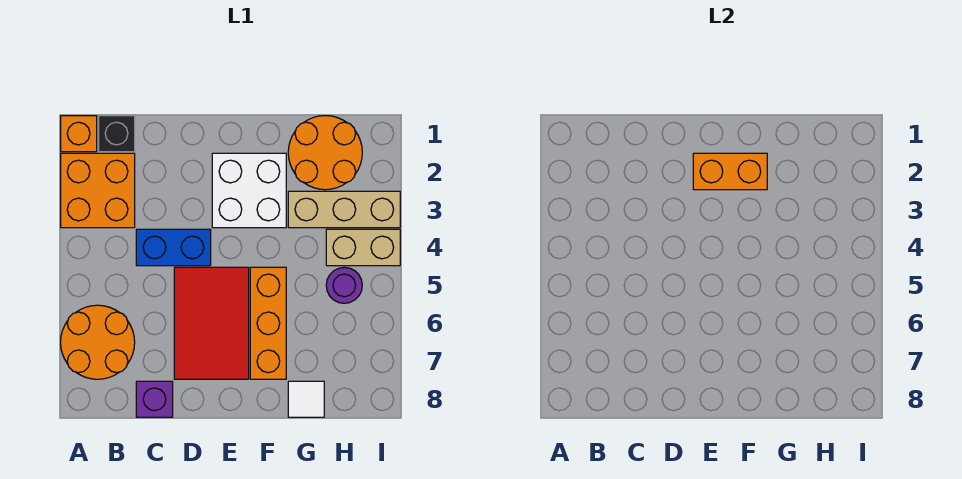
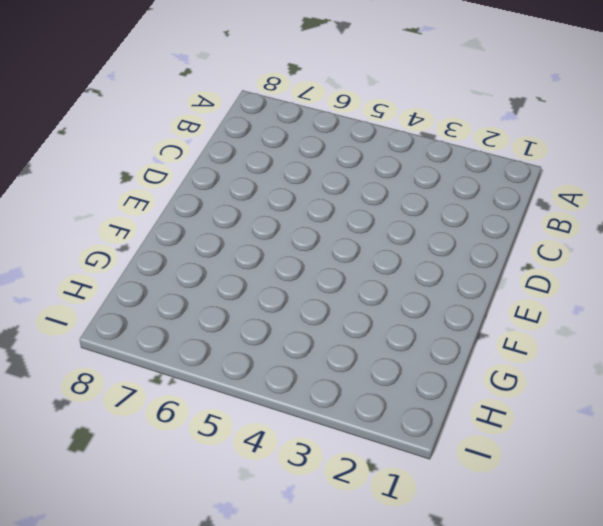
none -> orange brick A1 level 1
none -> orange brick A2:B3 level 1
none -> orange round brick A6:B7 level 1

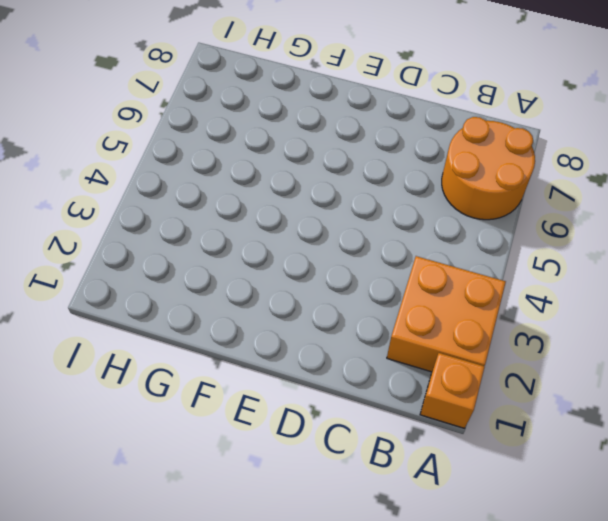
none -> black brick B1 level 1
none -> blue brick C4:D4 level 1
none -> purple brick C8 level 1

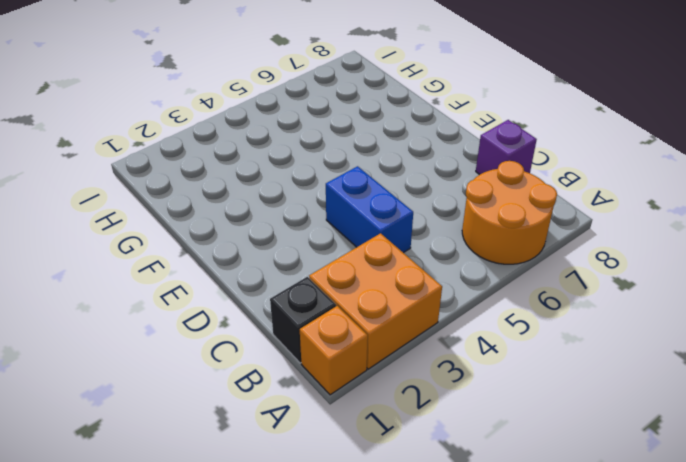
none -> red tile D5:E7 level 1
none -> white brick E2:F3 level 1
none -> orange brick F5:F7 level 1

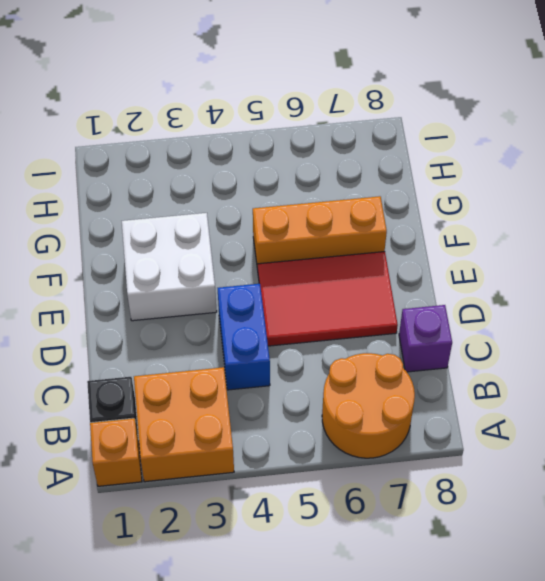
none -> orange round brick G1:H2 level 1
none -> tan brick G3:I3 level 1
none -> white tile G8 level 1

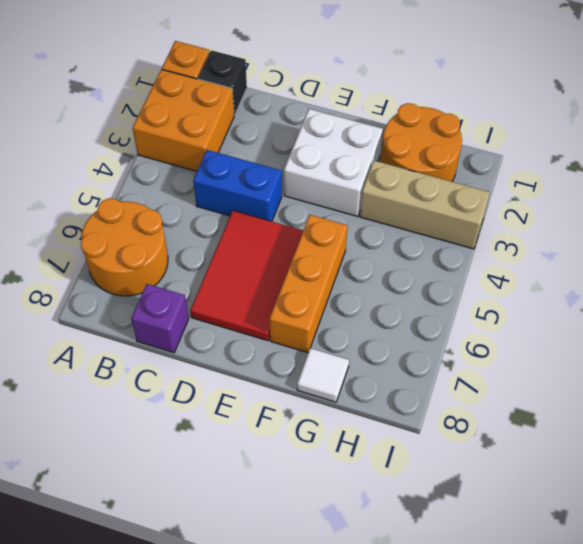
none -> tan brick H4:I4 level 1
none -> purple round brick H5 level 1
none -> orange brick E2:F2 level 2

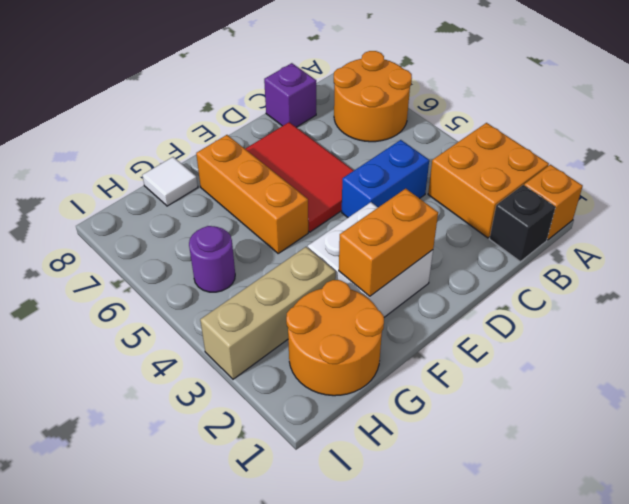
none -> tan brick H4:I4 level 1

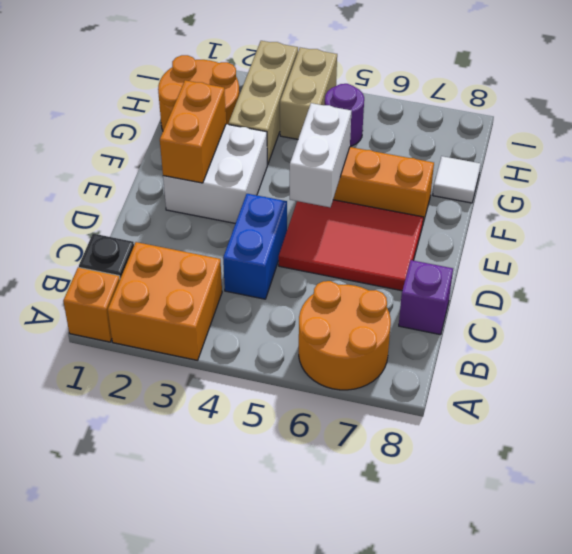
white brick E5:F5 level 2 -> none

